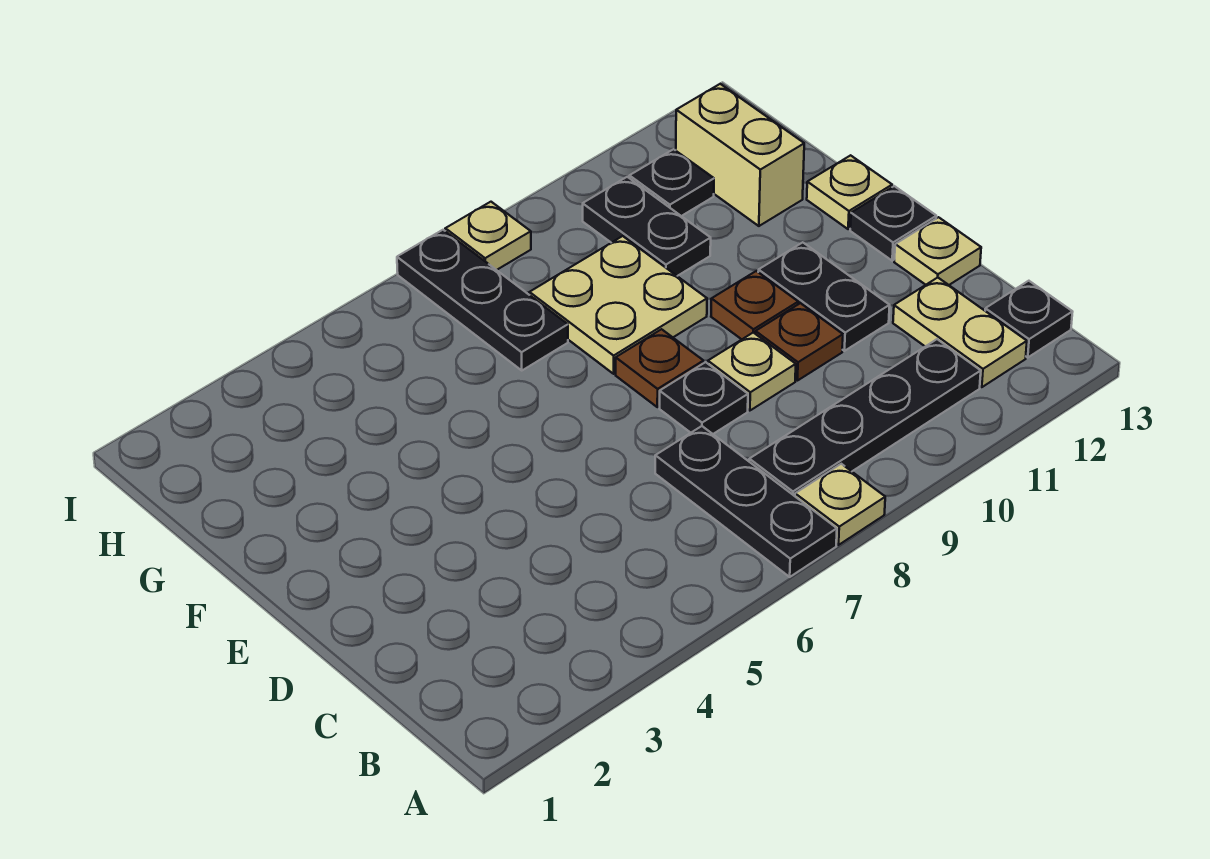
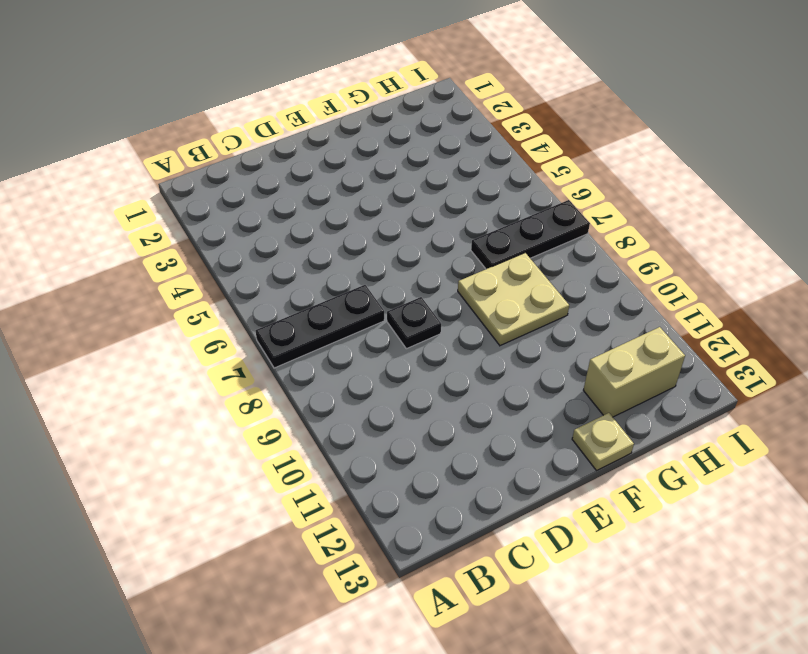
none -> tan plate A8 level 1
none -> black plate B8:B11 level 1
none -> tan plate B12:C12 level 1

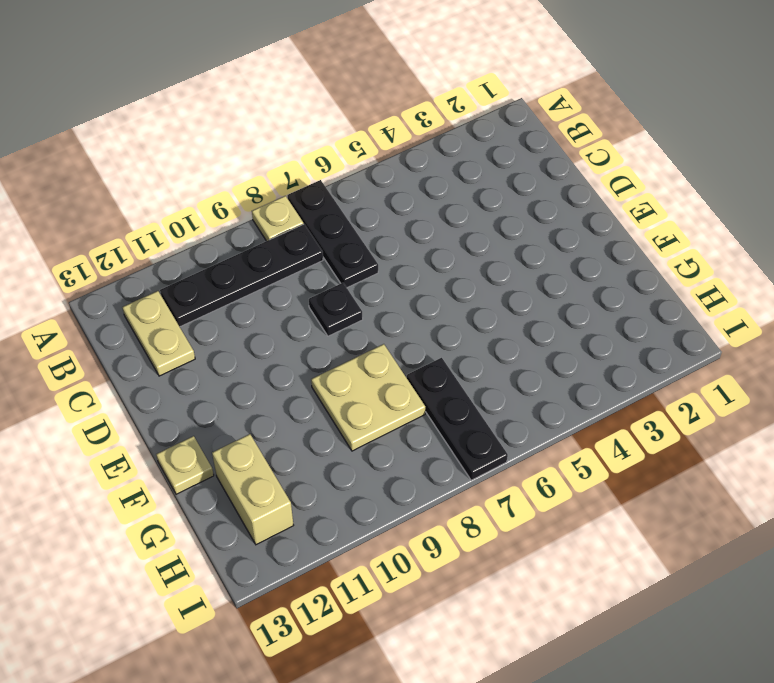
none -> black plate B13 level 1
none -> tan plate D9 level 1
none -> brown plate D10 level 1

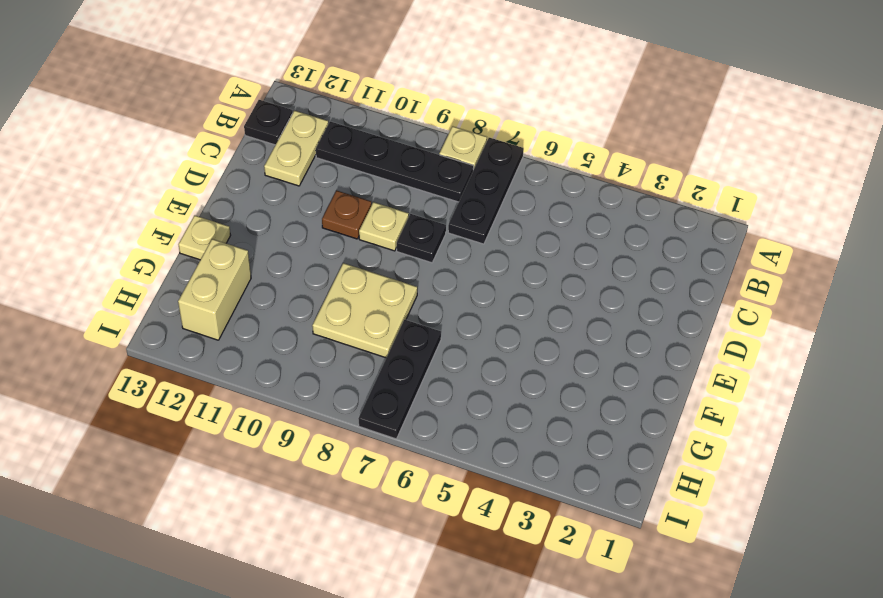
none -> black plate D11:E11 level 1
none -> tan plate D13 level 1
none -> brown plate E8 level 1

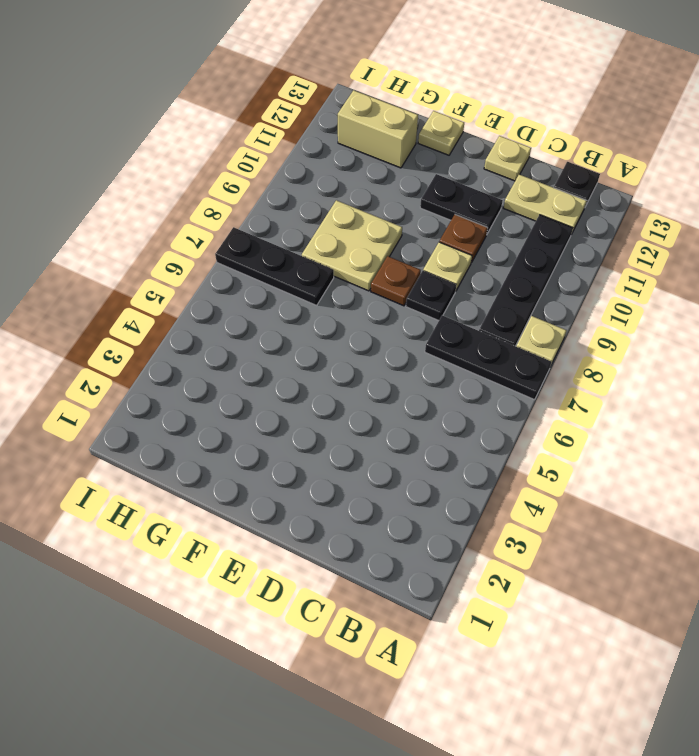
none -> brown plate E10 level 1
none -> black plate E13 level 1
none -> black plate G10:H10 level 1

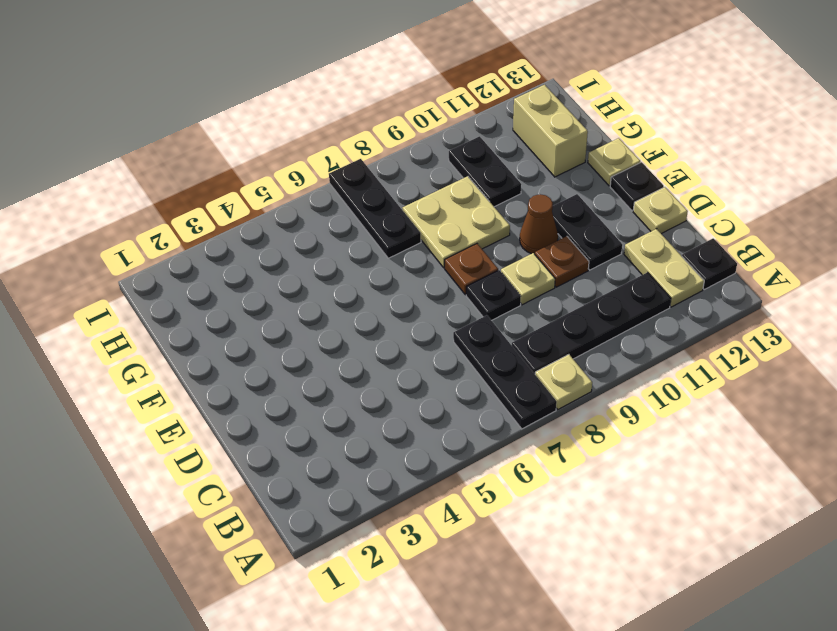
brown cone E10 level 1 -> brown plate E10 level 1
none -> black plate H11 level 1
none -> tan plate I8 level 1

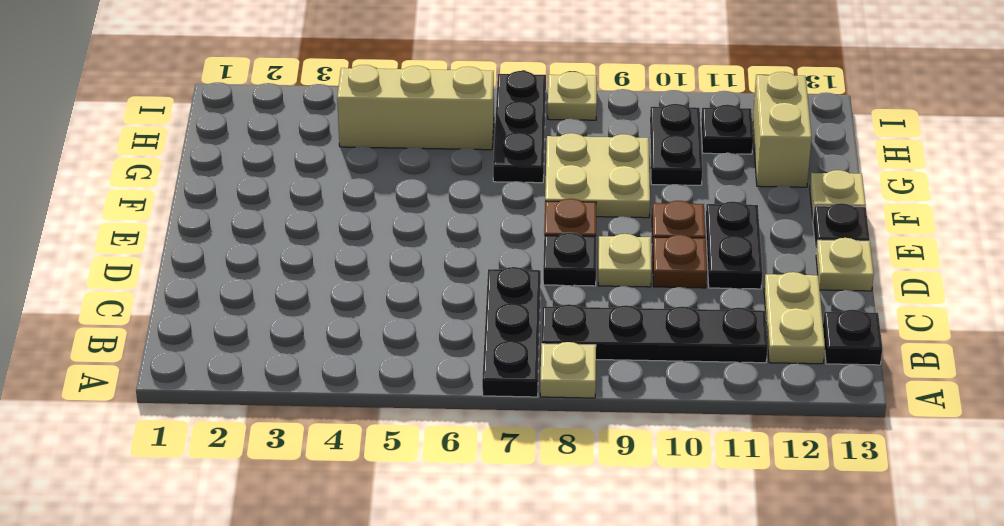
tan brick H4:H6 level 1 -> none

